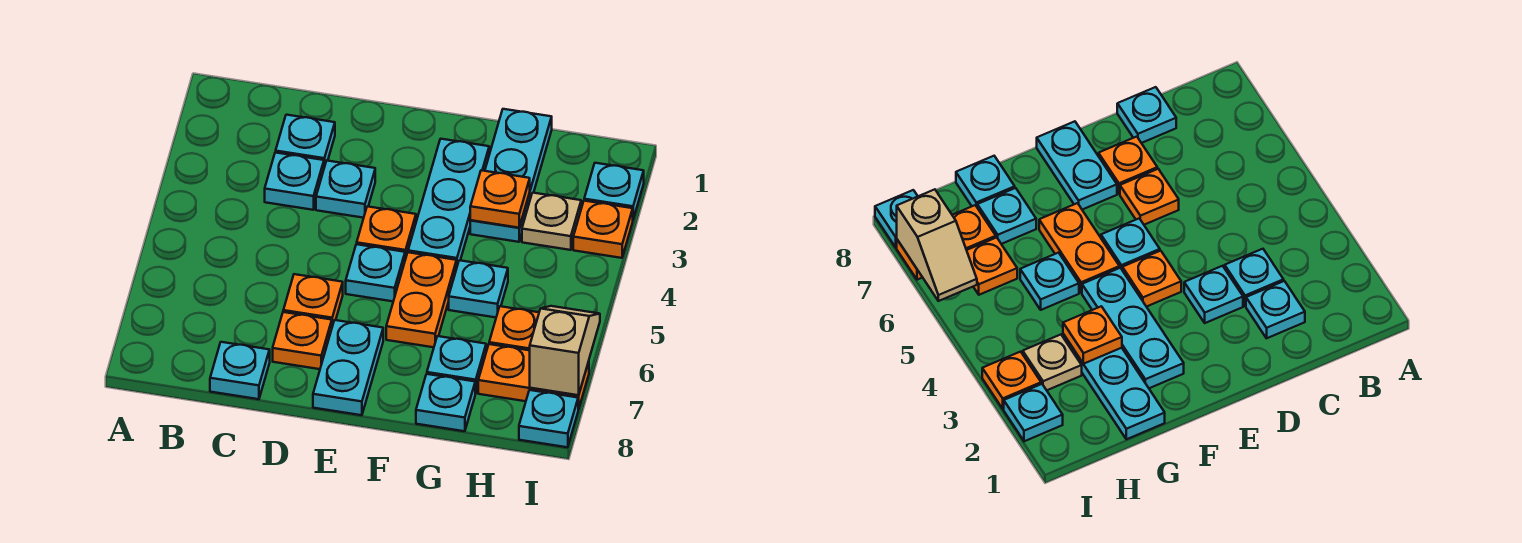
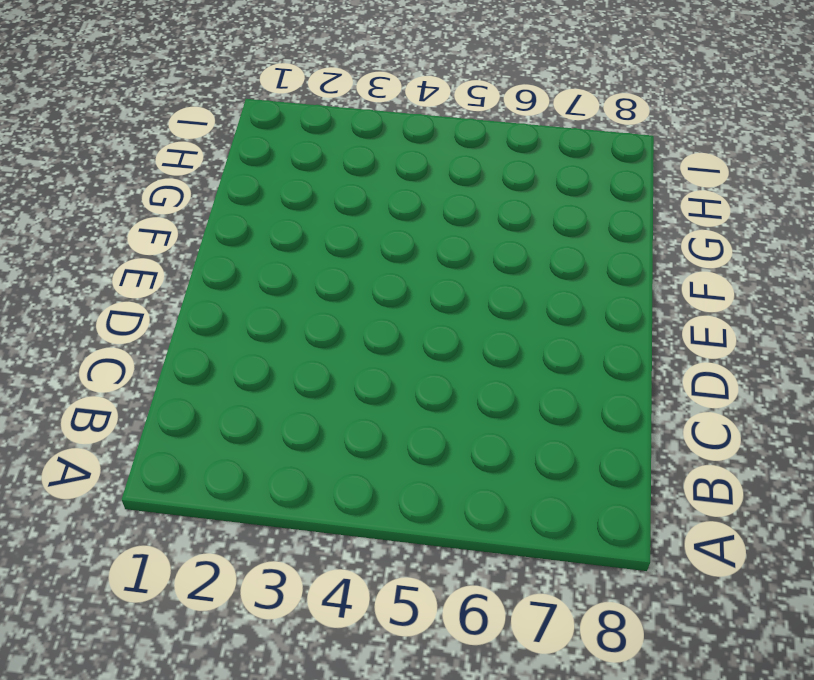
none -> cyan plate C2 level 1
none -> cyan plate C3 level 1
none -> cyan plate C8 level 1

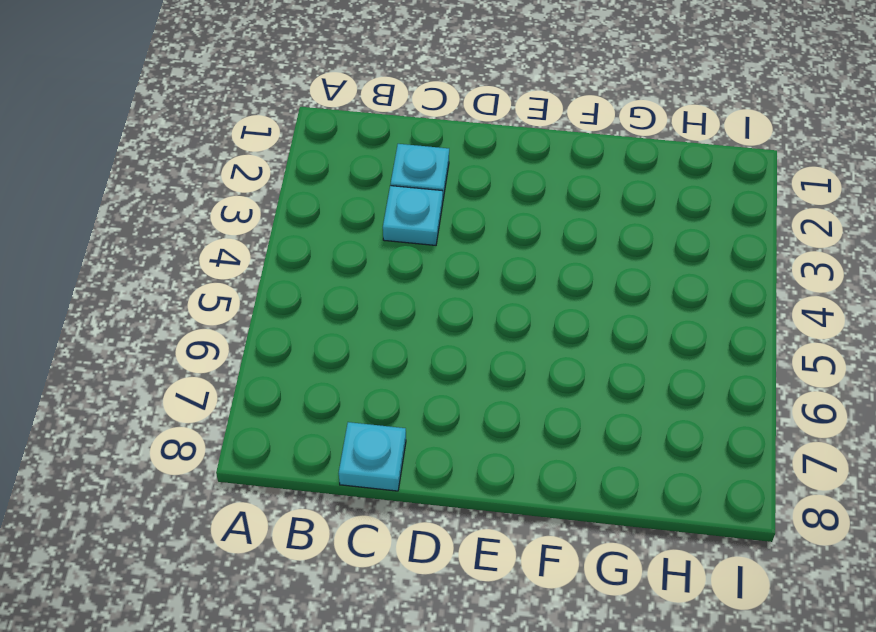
none -> cyan plate D3 level 1
none -> orange plate D6 level 1
none -> orange plate D7 level 1

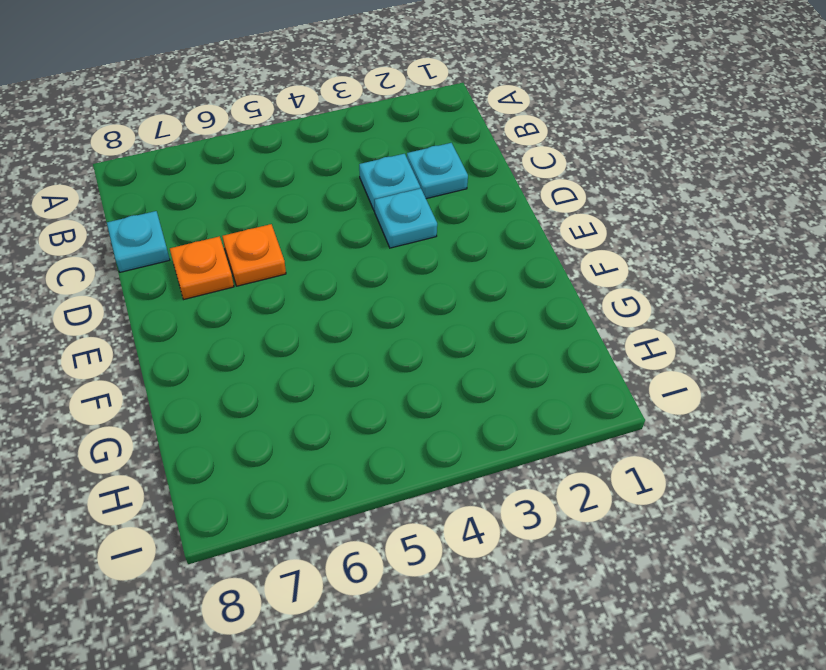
none -> orange plate E4 level 1
none -> cyan plate E5 level 1
none -> cyan plate E7:E8 level 1

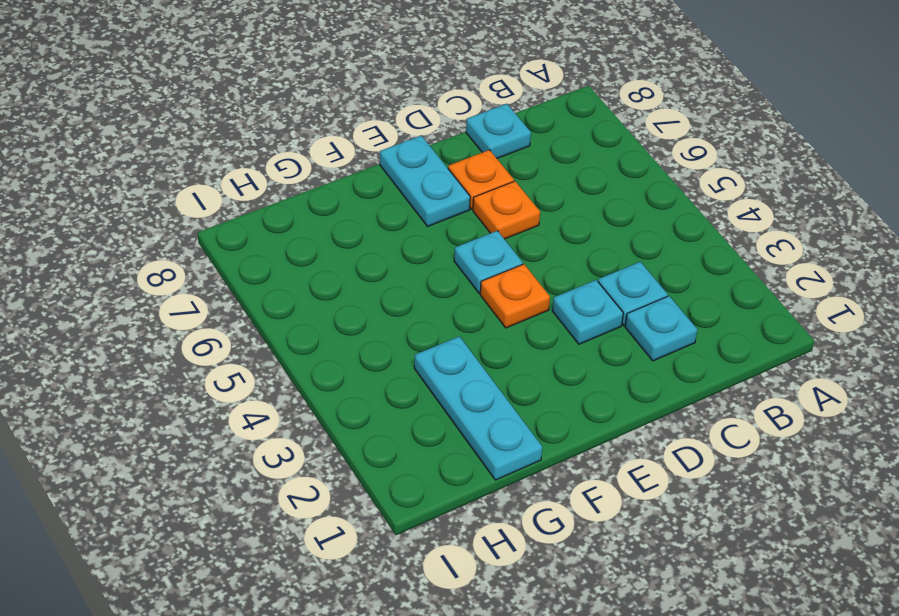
none -> cyan plate F2:F4 level 1
none -> orange plate F5:F6 level 1
none -> cyan plate G5 level 1

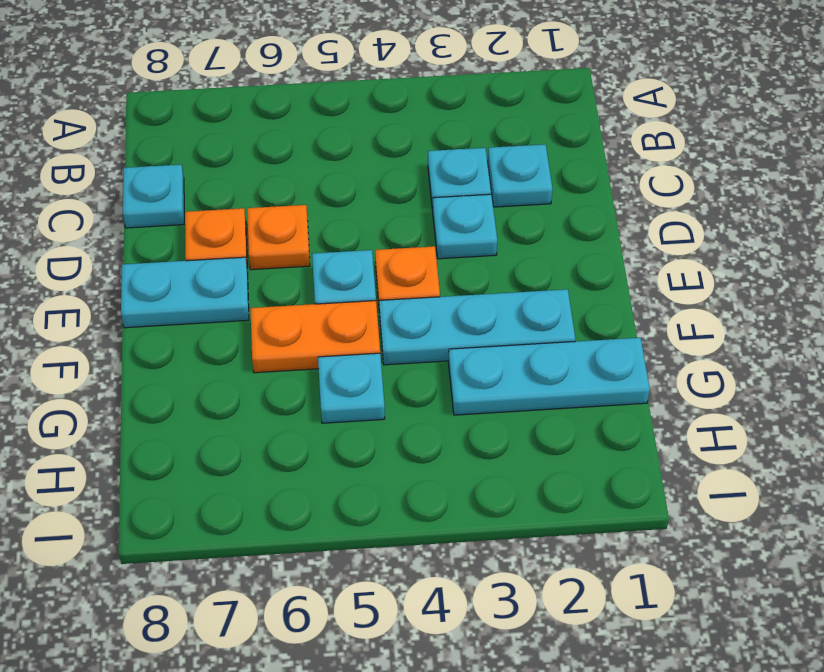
none -> cyan plate G7 level 1
none -> cyan plate G8 level 1
none -> tan plate H3 level 1

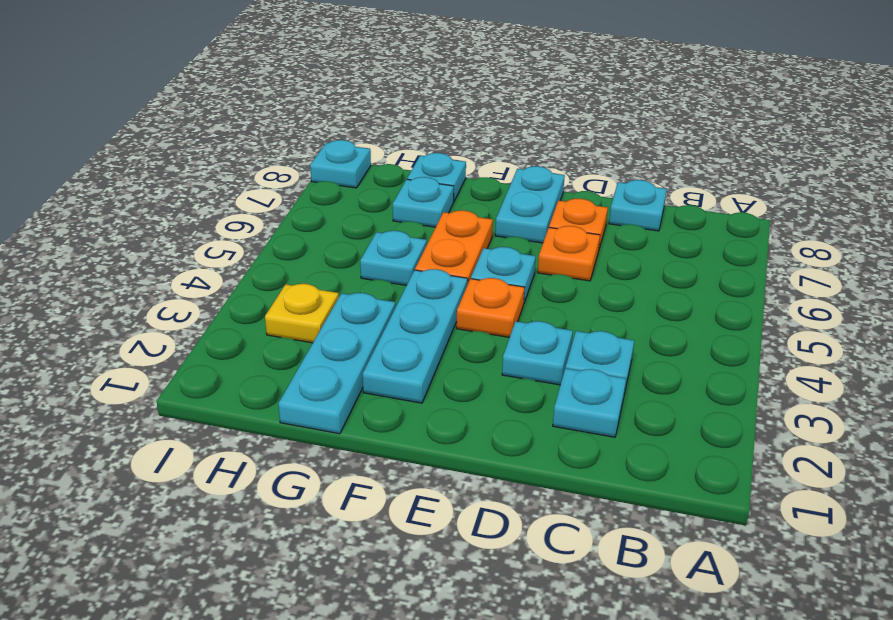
yellow plate H3 level 1 -> tan plate H3 level 1
none -> orange plate H6 level 1
none -> orange plate H7:I7 level 1
none -> cyan plate I2 level 1

